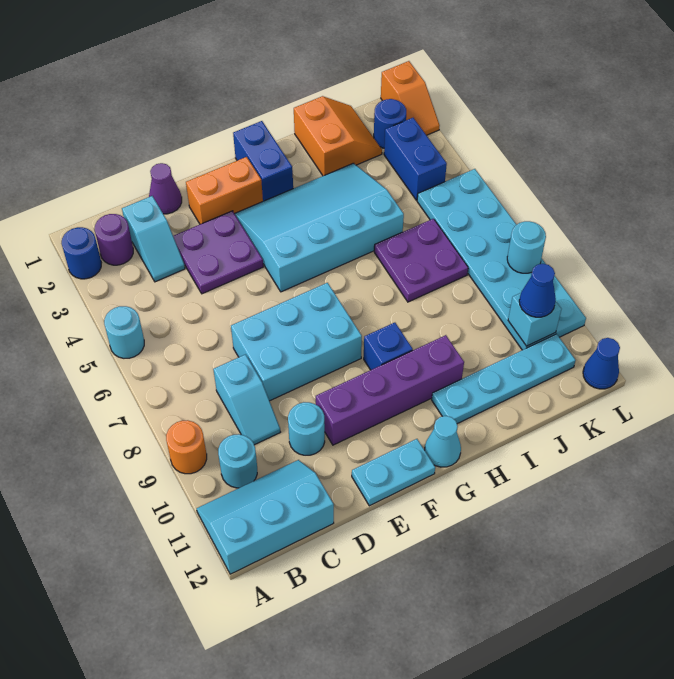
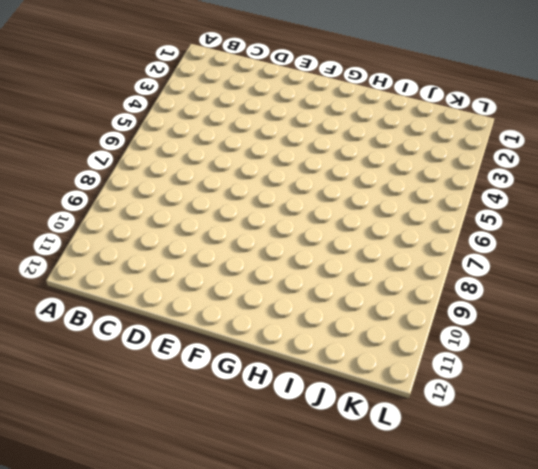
none -> blue round brick A2 level 1
none -> cyan round brick A5 level 1
none -> orange round brick A9 level 1
none -> cyan slope A11:C12 level 1 top 12

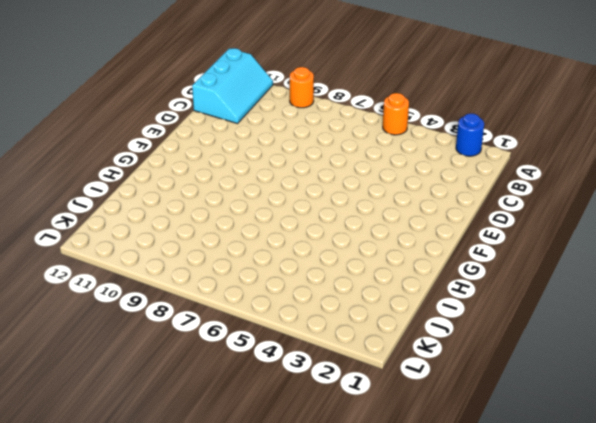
orange round brick A5 level 1 -> cyan round brick A5 level 1
none -> purple round brick B2 level 1
none -> cyan round brick B10 level 1
none -> cyan slope C2:C3 level 1 top 2
none -> cyan slope C8:C9 level 1 top 8

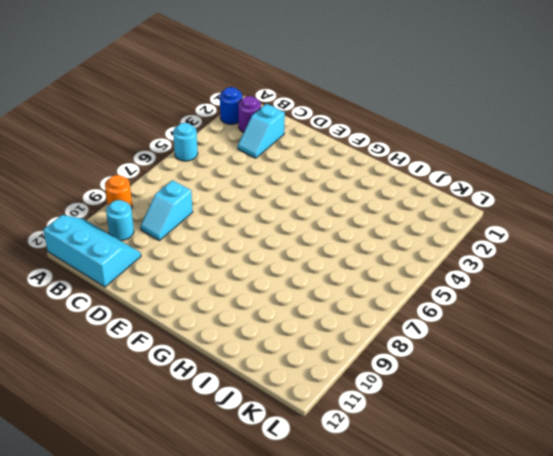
none -> purple cone D1 level 1
none -> purple plate D3:E4 level 1
none -> cyan brick D7:F8 level 1
none -> cyan round brick D10 level 1

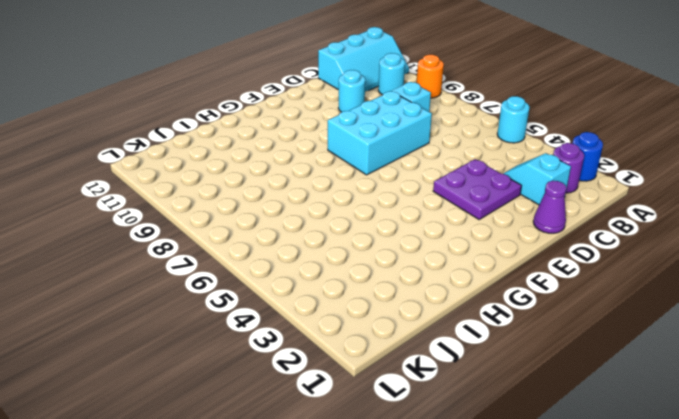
none -> orange brick E2:F2 level 1
none -> purple brick E10:H10 level 1
none -> cyan plate E12:F12 level 1
none -> cyan slope F3:I5 level 1 top 5

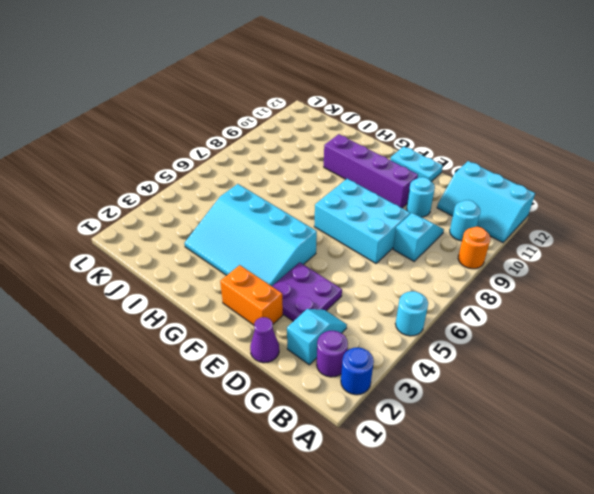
none -> blue brick G1:G2 level 1
none -> blue brick G9 level 1
none -> cyan cone G12 level 1
none -> cyan plate H11:K11 level 1

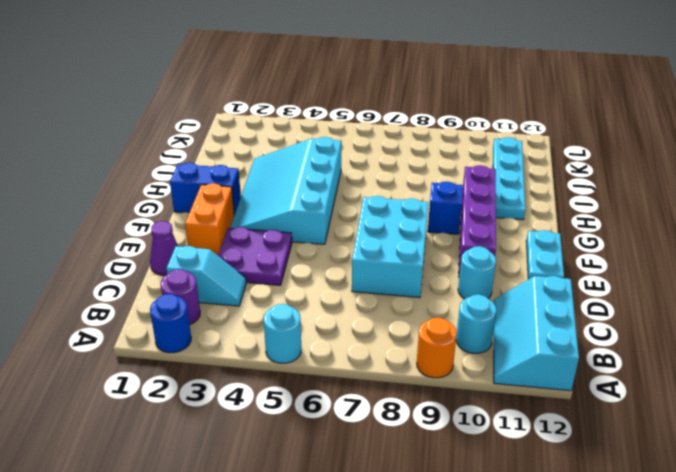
none -> cyan slope C8:C9 level 1 top 8
none -> cyan cone G12 level 1
none -> orange slope I1:J2 level 1 top I
none -> purple plate I6:J7 level 1

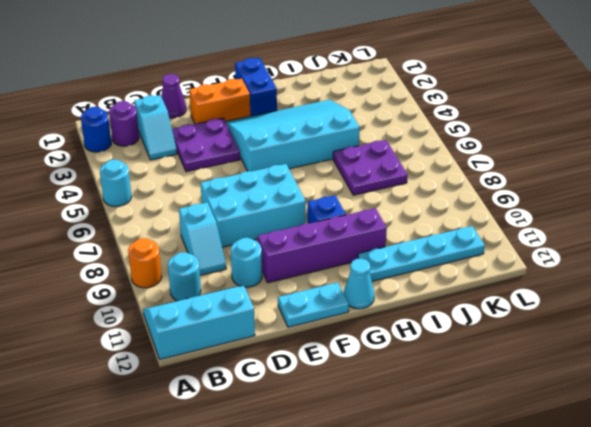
none -> orange slope I1:J2 level 1 top I
none -> blue round brick K2 level 1
none -> blue brick K3:K4 level 1
none -> cyan plate K5:L10 level 1

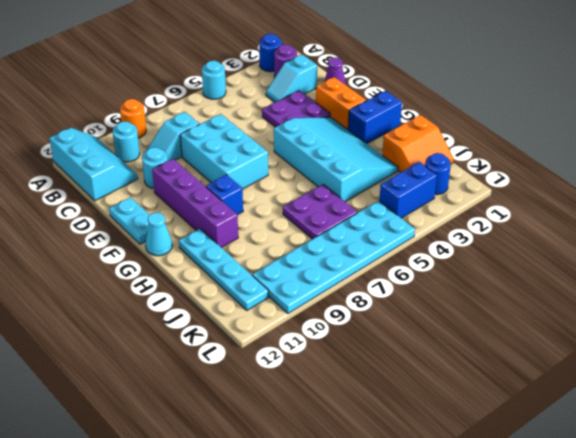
none -> orange slope L1:L2 level 1 top 1
none -> blue cone L12 level 1
none -> cyan brick K10 level 2
none -> cyan round brick L8 level 2

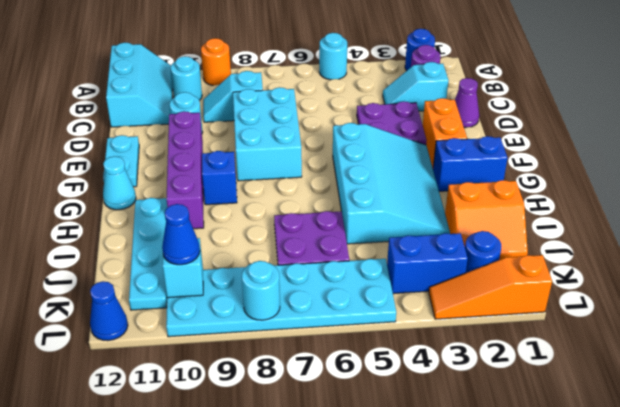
orange slope L1:L3 level 1 top 1 -> orange slope L1:L2 level 1 top 1

